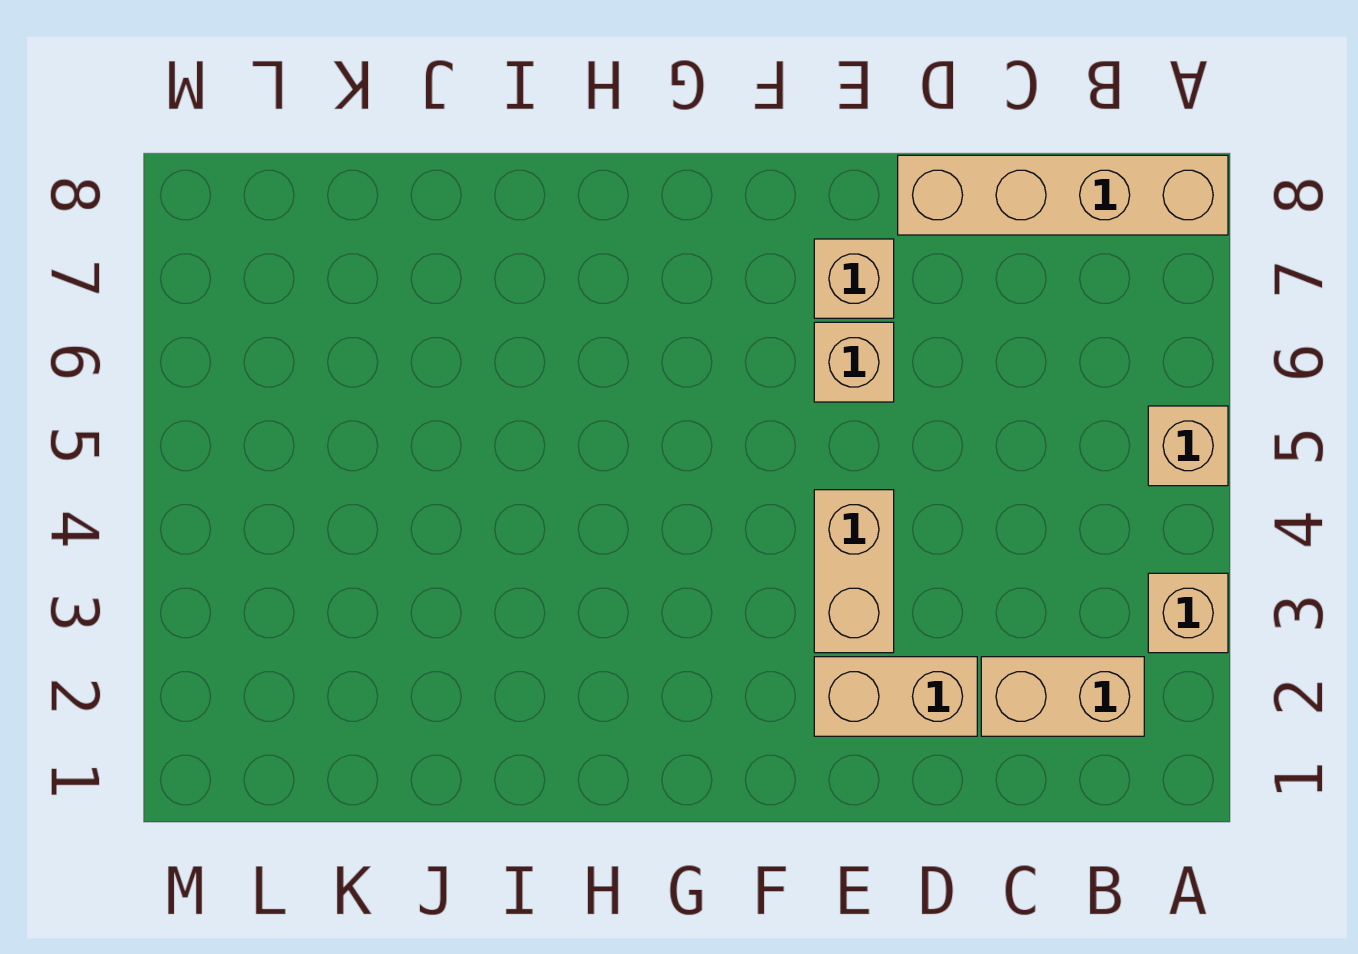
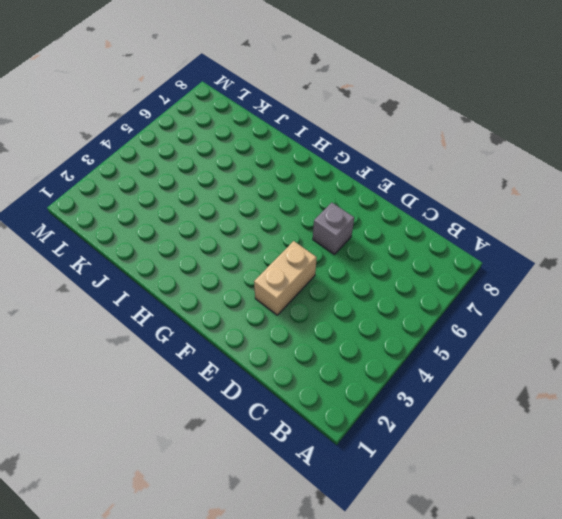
grey brick E6 level 1 -> tan brick E6 level 1
none -> tan brick A3 level 1
none -> tan brick A5 level 1

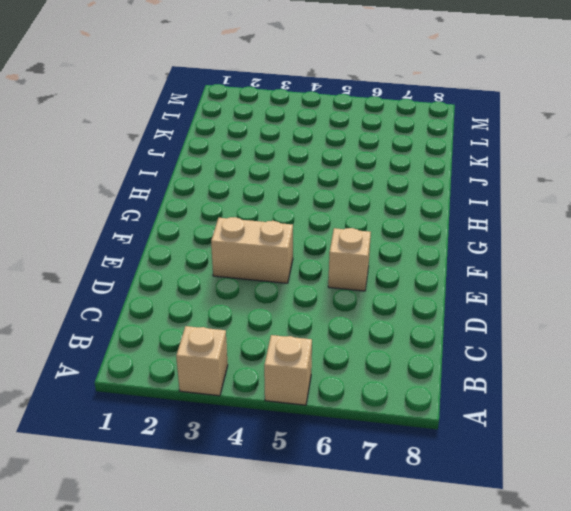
none -> tan brick A8:D8 level 1
none -> tan brick B2:C2 level 1

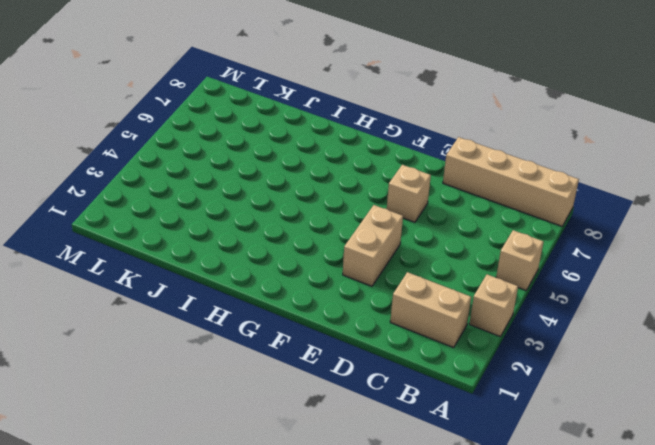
none -> tan brick D2:E2 level 1
none -> tan brick E7 level 1

